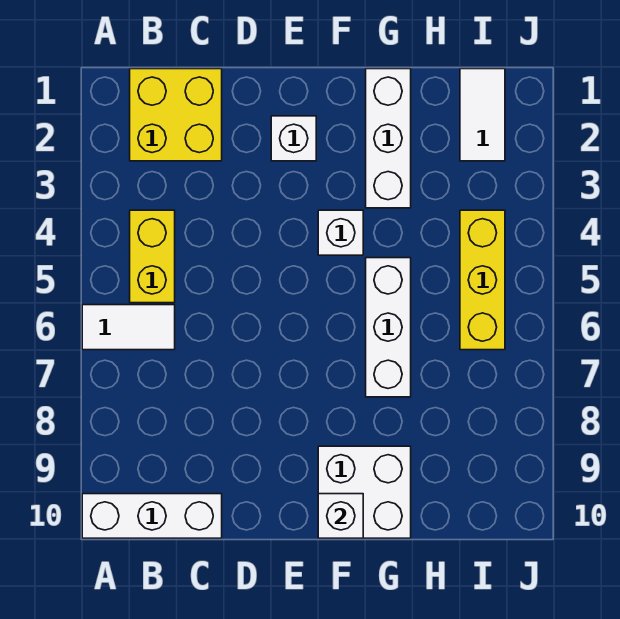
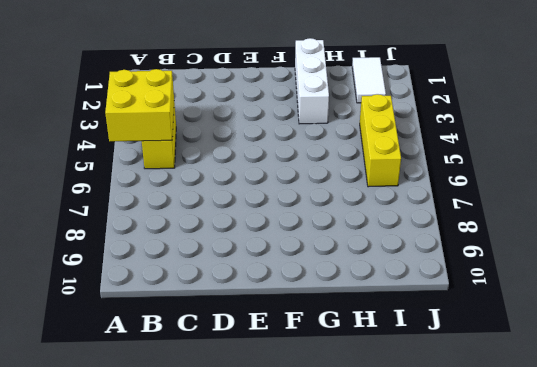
yellow brick A4:B5 level 2 -> yellow brick B1:C2 level 1
none -> white tile A6:B6 level 1
none -> white brick A10:C10 level 1
none -> white brick E2 level 1

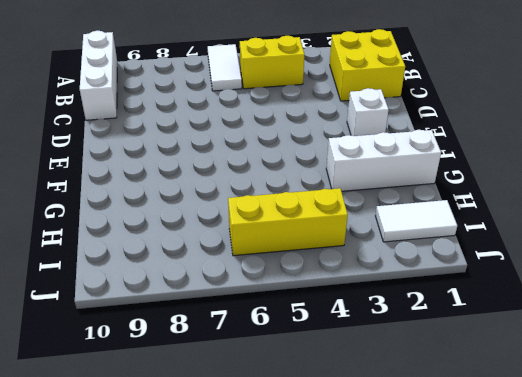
none -> white brick F4 level 1
none -> white brick F9:G10 level 1
none -> white brick G5:G7 level 1

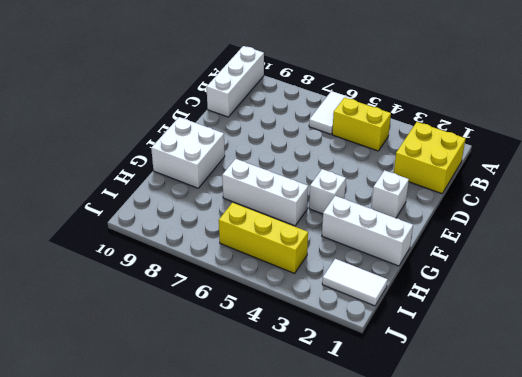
none -> white brick F10 level 2

